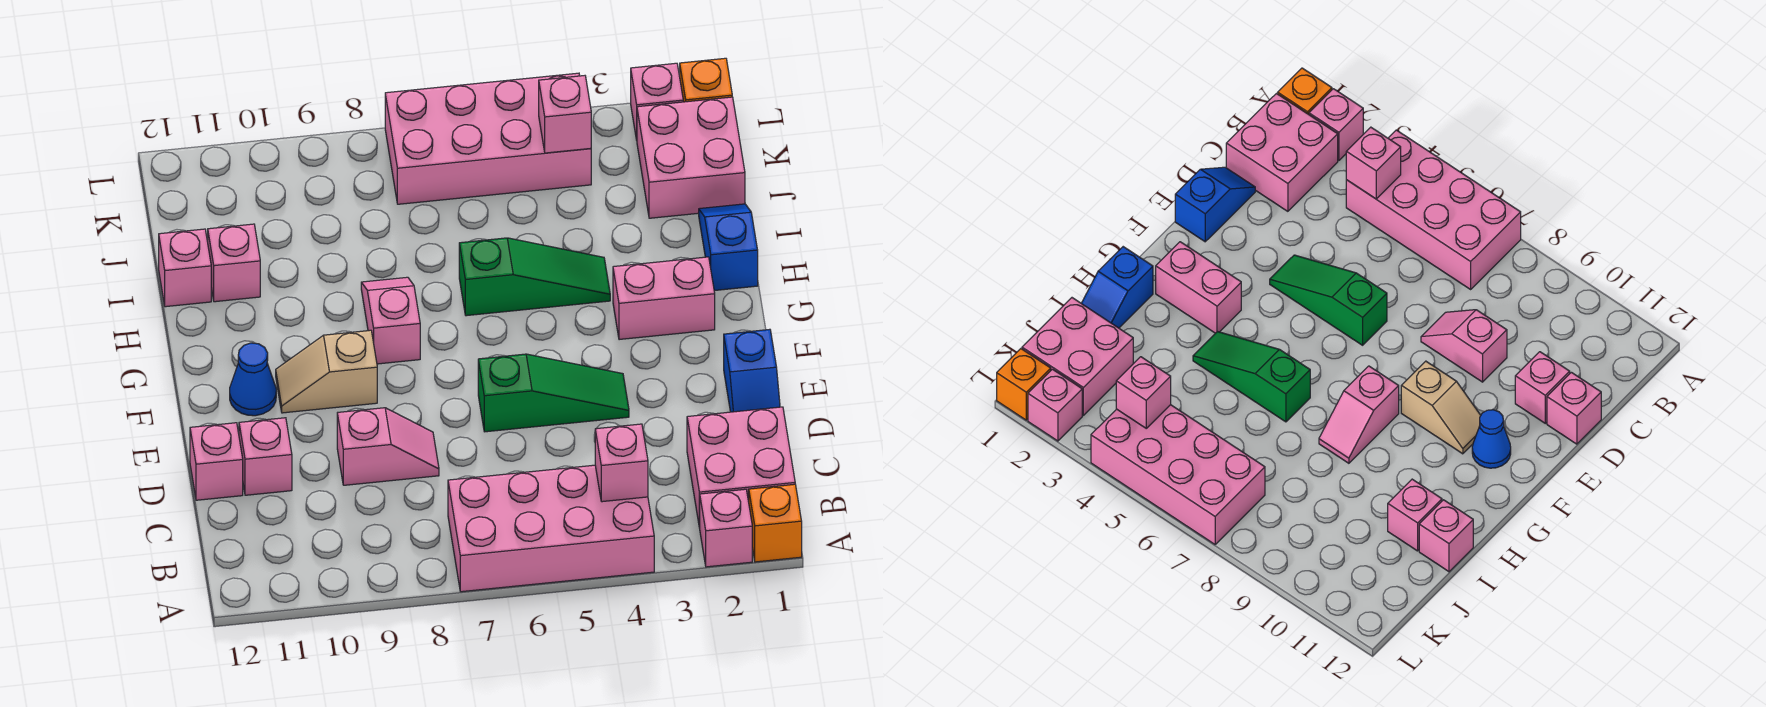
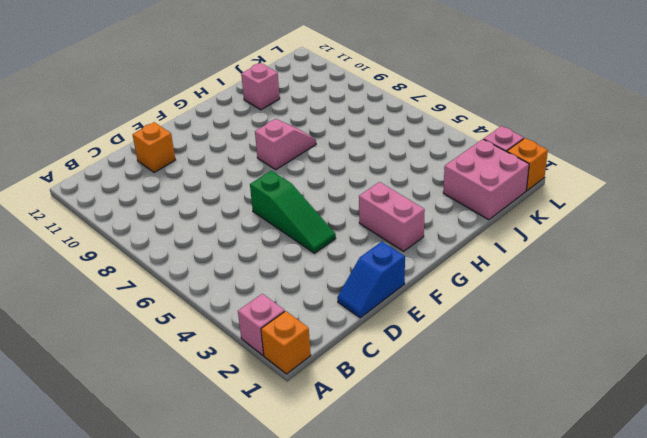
orange brick D11 level 1 -> pink brick D11 level 1
none -> pink brick A4:B7 level 1
none -> pink brick B1:C2 level 1
none -> pink slope D8:D9 level 1 top 9

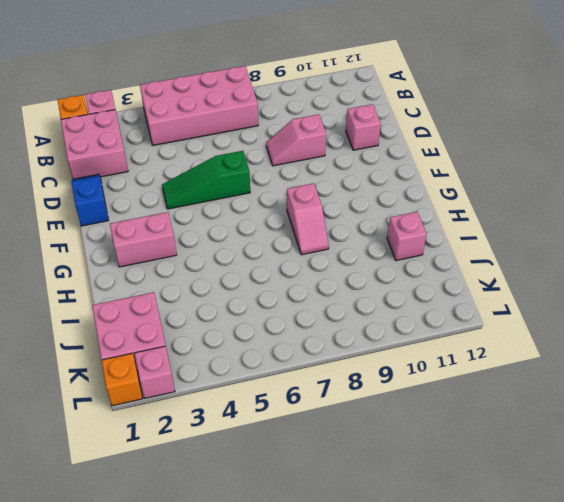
none -> pink brick D12 level 1
none -> tan slope F9:F10 level 1 top 9
none -> blue cone F11 level 1

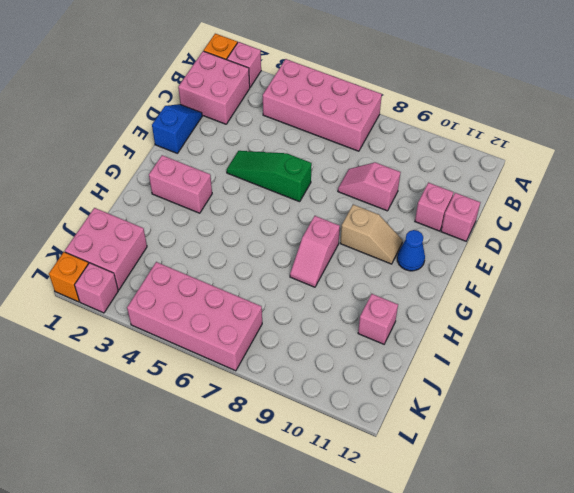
none -> blue slope H1:I1 level 1 top H
none -> green slope H4:H6 level 1 top 6
none -> pink brick I12 level 1

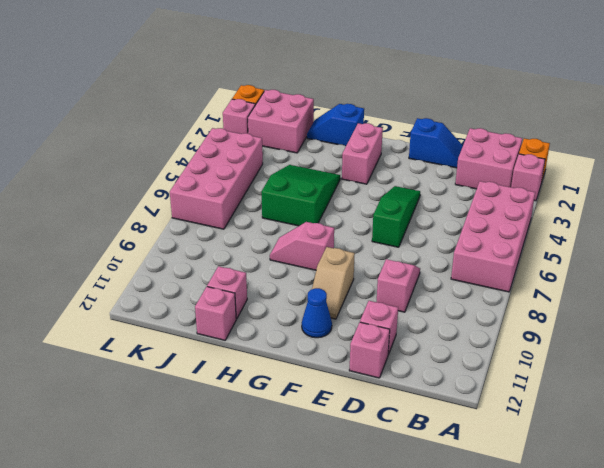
green slope H4:I6 level 1 top 6 -> green slope H4:H6 level 1 top 6
none -> pink brick B4 level 2
none -> pink brick K4 level 2

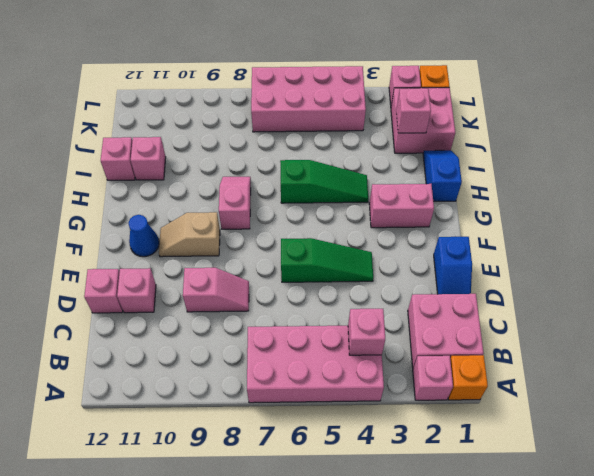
pink brick J2 level 2 -> pink brick K4 level 2

